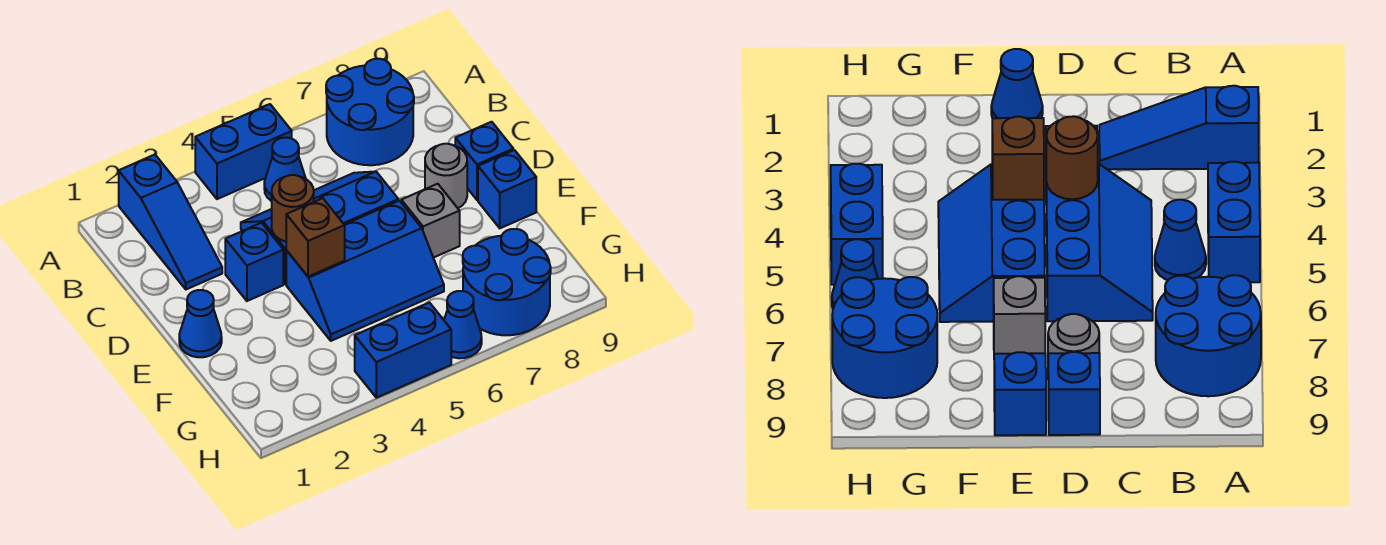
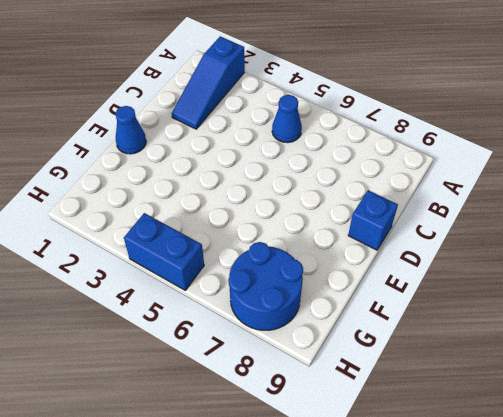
none -> blue brick A4:A5 level 1
none -> blue round brick A7:B8 level 1
none -> blue slope C4:D6 level 1 top D

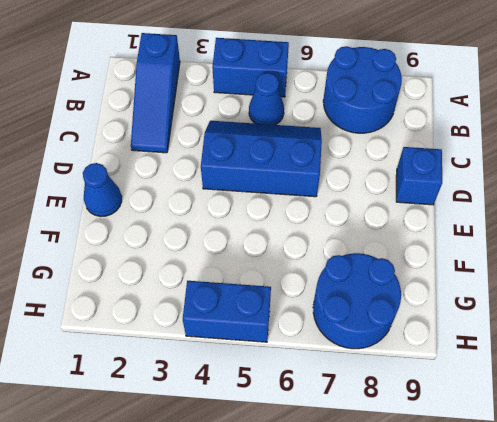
none -> blue brick D3 level 1
none -> grey round brick D8 level 1
none -> blue slope E4:F6 level 1 top E

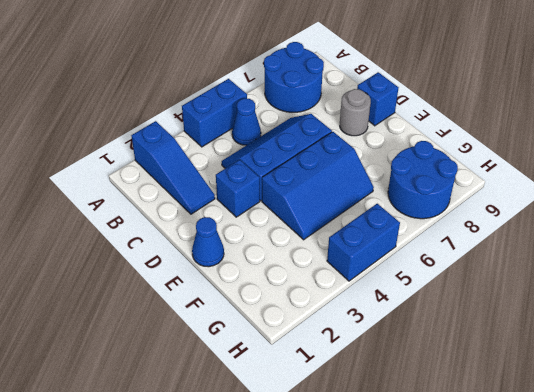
none -> grey brick E7 level 1
none -> blue brick E9 level 1
none -> blue cone H6 level 1

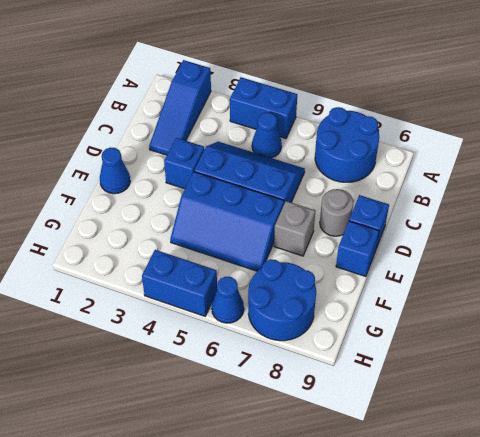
none -> brown round brick D4 level 2
none -> brown brick E4 level 2

